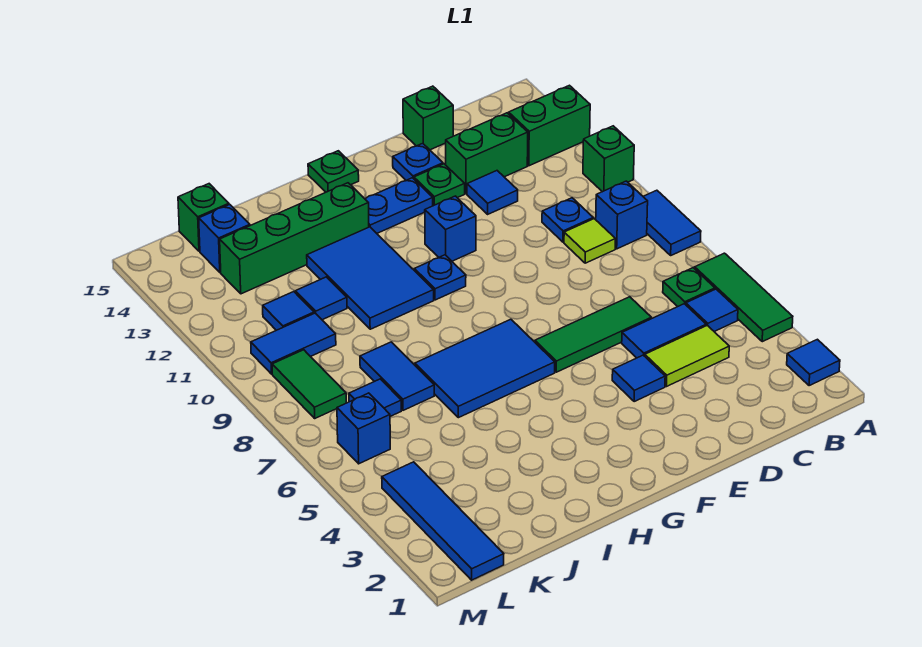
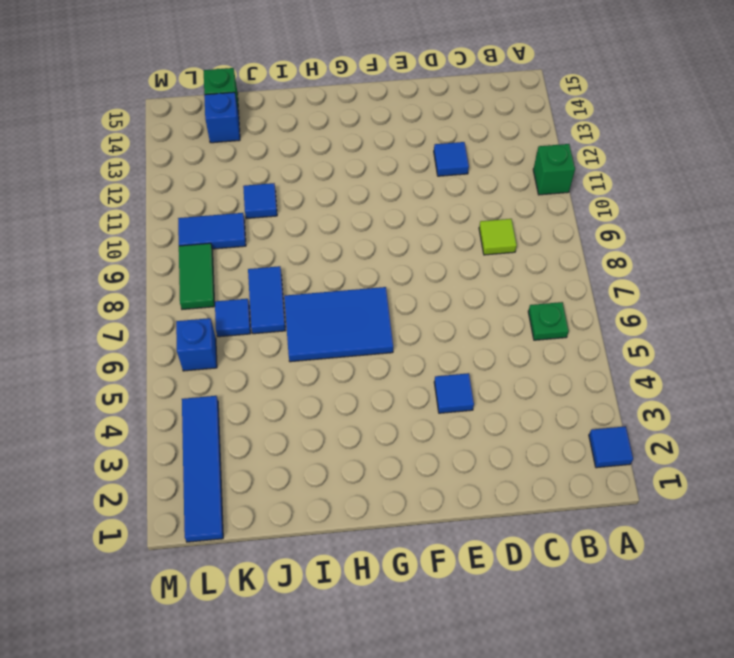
none -> green tile A4:A6 level 1
none -> blue tile A8:A9 level 1
none -> green brick A13:B13 level 1
none -> blue tile B5 level 1

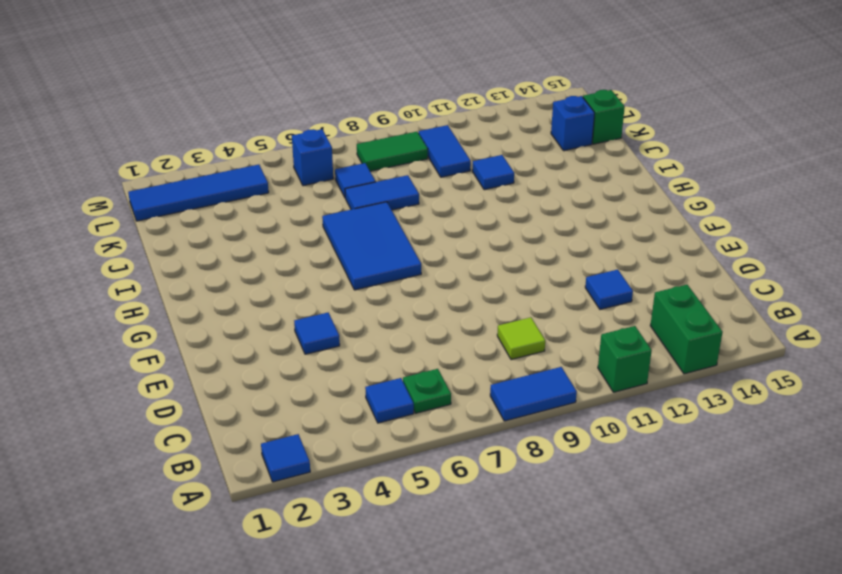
none -> green tile A4:A6 level 1
none -> blue brick B9 level 1
none -> lime tile C4:D4 level 1
none -> blue tile C5:D5 level 1

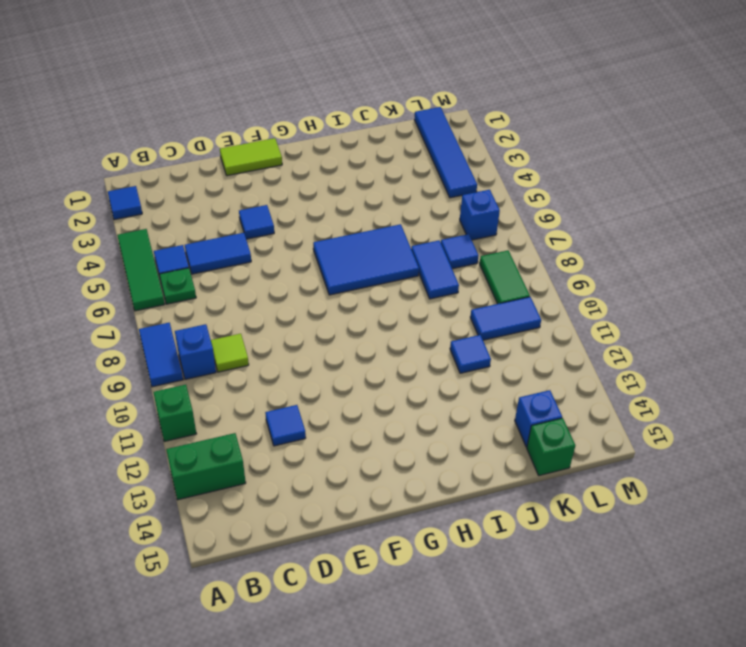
lime tile E1:F1 level 1 -> lime tile C4:D4 level 1
none -> blue plate C10 level 1
none -> green brick C13:D13 level 1
none -> green tile D6:F6 level 1
none -> green brick D15 level 1

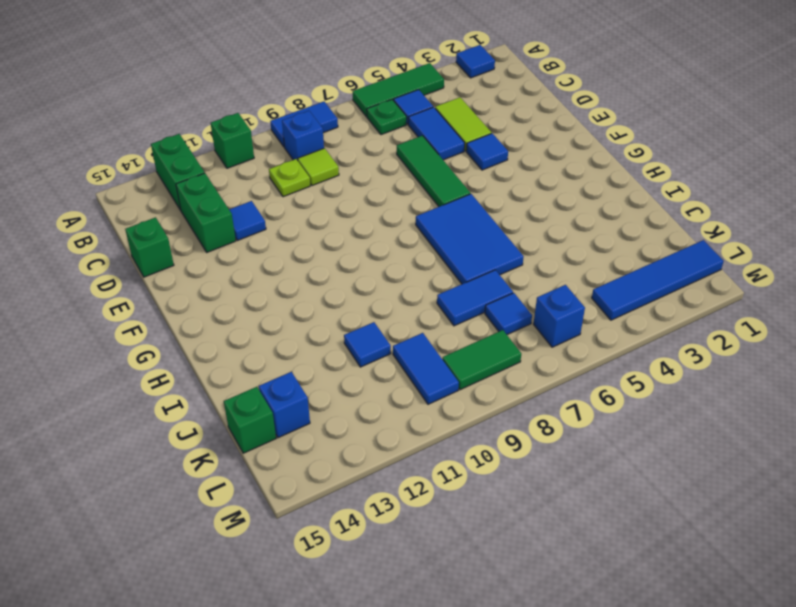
lime plate C10 level 1 -> blue plate C10 level 1
none -> green plate E13 level 1
none -> blue plate E14 level 1
none -> blue brick F11 level 1
none -> blue plate F13:G13 level 1

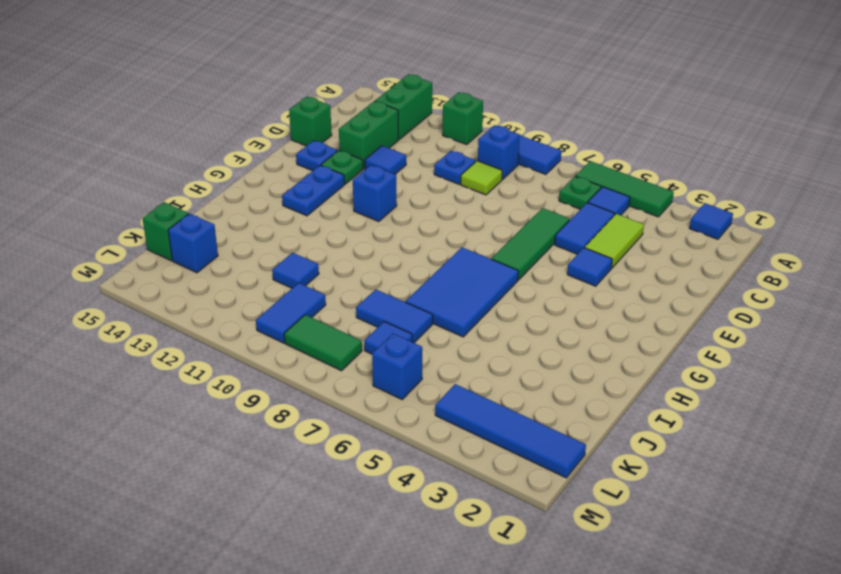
none -> blue plate G10 level 1
none -> green plate G15 level 1
none -> blue tile H10:I12 level 1
none -> green brick H13:K13 level 1

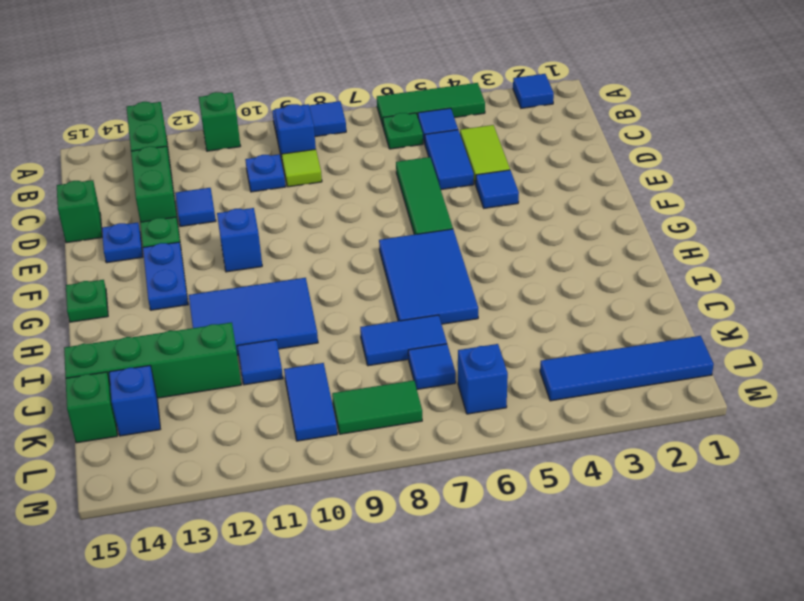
green brick J12:J15 level 1 -> green brick H13:K13 level 1
none -> blue plate G10 level 1
none -> blue tile K11 level 1

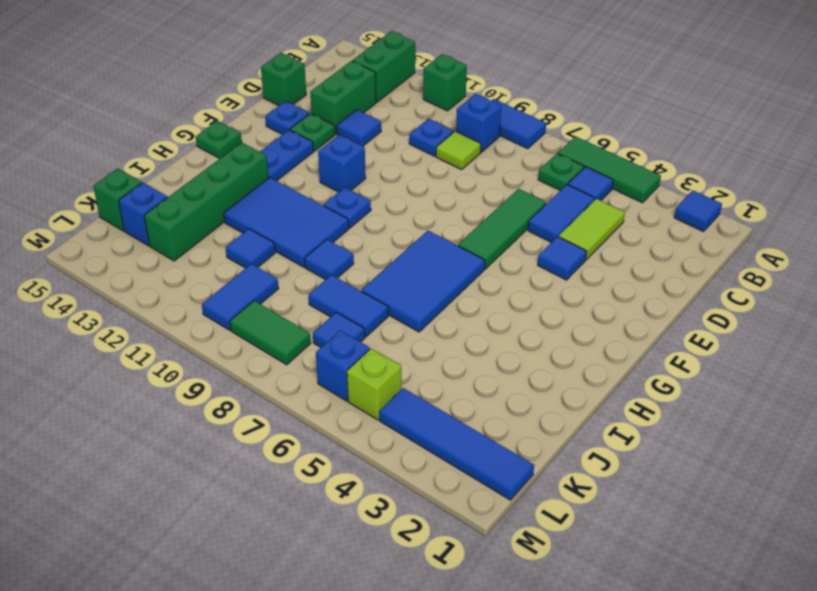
blue tile I9 level 1 -> blue tile K11 level 1
lime brick L5 level 1 -> none

